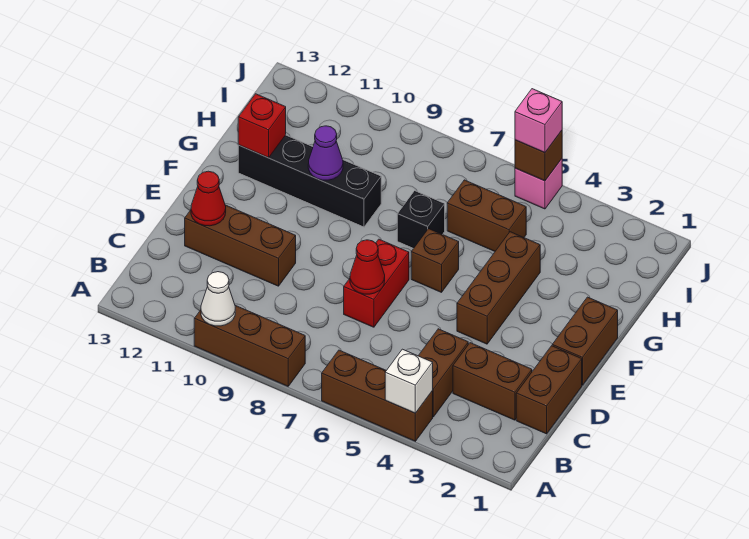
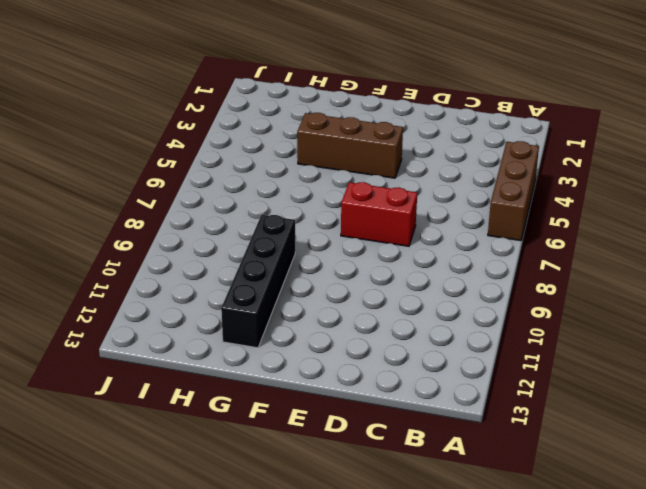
none -> brown brick A8:A10 level 1
none -> brown brick B4:C4 level 1
none -> brown brick C1:D1 level 1

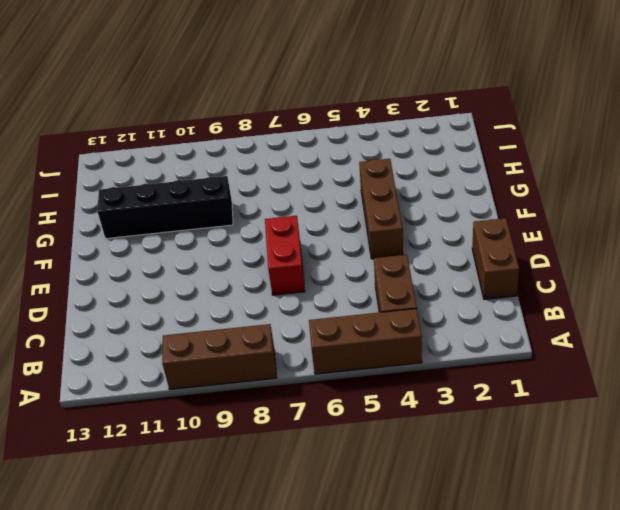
none -> brown brick C2:C3 level 1
none -> brown brick D10:D12 level 1
none -> brown brick E1:F1 level 1

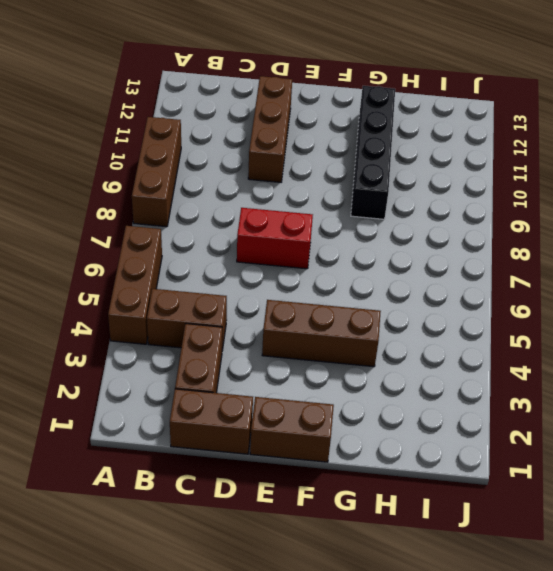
none -> brown brick F6 level 1
none -> black brick G7 level 1
none -> brown brick H5:H6 level 1

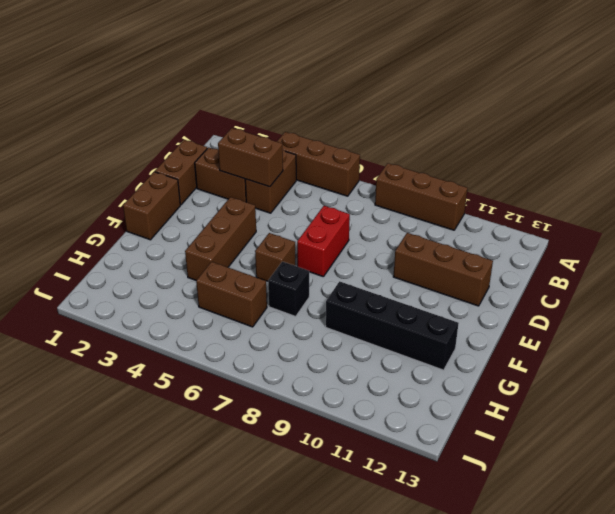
brown brick C3:C4 level 2 -> none
none -> pink brick J5 level 1
none -> white brick A4 level 2
none -> white cone A10 level 2

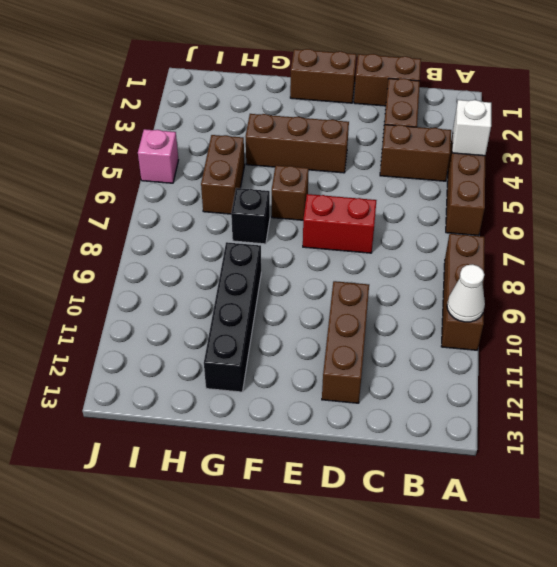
none -> red cone D7 level 2
none -> red cone D12 level 2
none -> purple cone G10 level 2

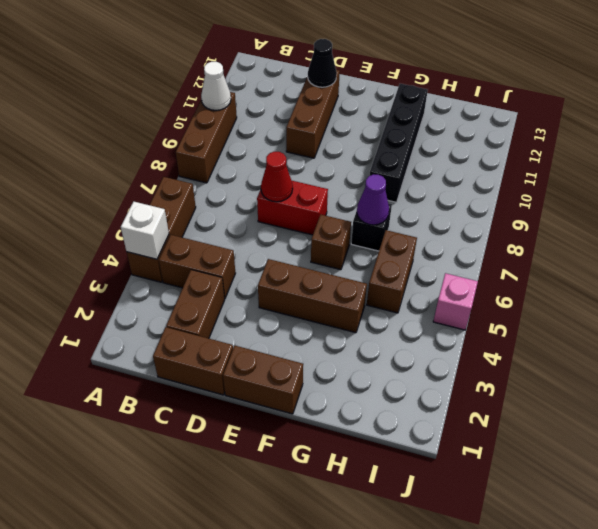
black cone D12 level 2 -> red cone D12 level 2
purple cone G7 level 2 -> purple cone G10 level 2
none -> red brick G12 level 2
none -> brown brick J5 level 2
none -> pink brick J5 level 3

